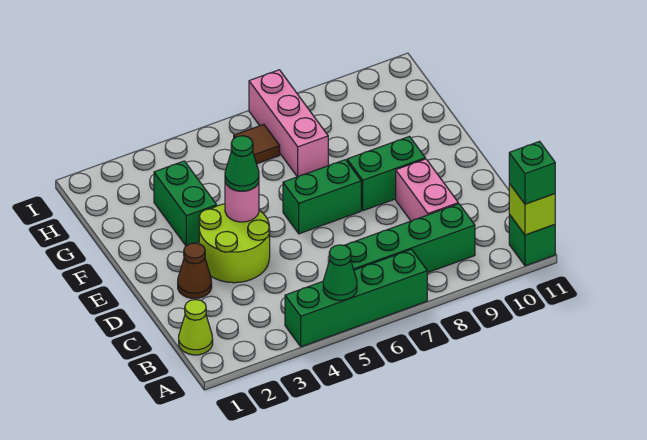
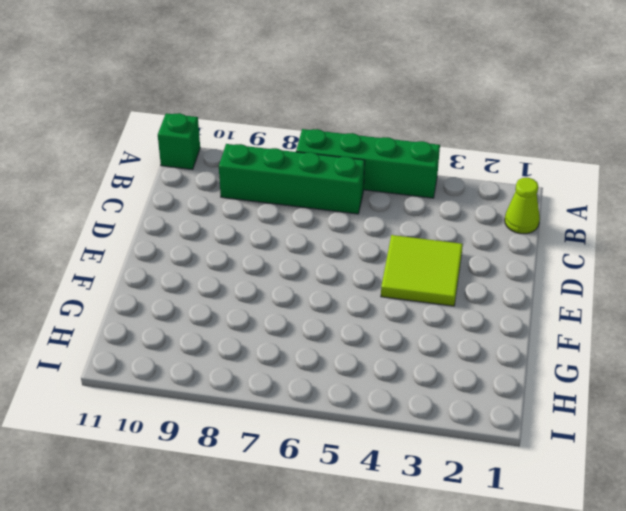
lime tile D3:E4 level 1 -> lime round brick D3:E4 level 1
none -> pink brick C9:D9 level 1
none -> brown cone D2 level 1
none -> green brick E6:E7 level 1

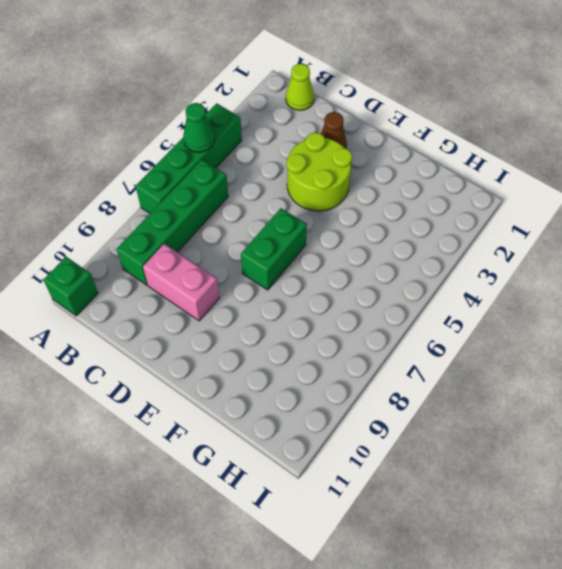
none -> green brick E8:E9 level 1
none -> green brick F3:G3 level 1
none -> pink brick G7:I7 level 1

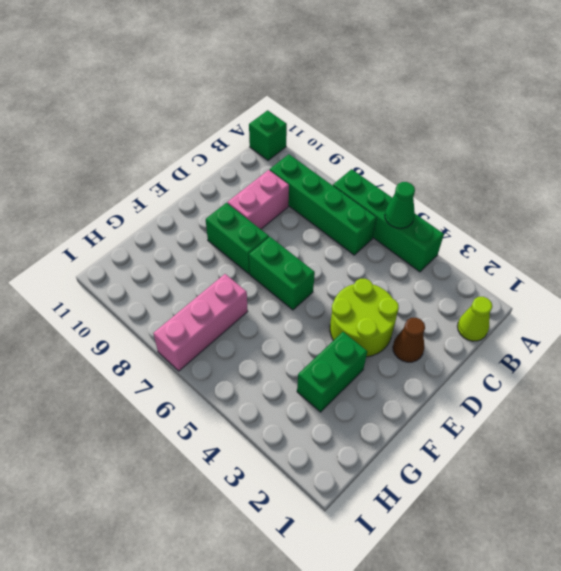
none -> brown tile H6 level 1
none -> lime brick A11 level 2
none -> pink round brick E4 level 2

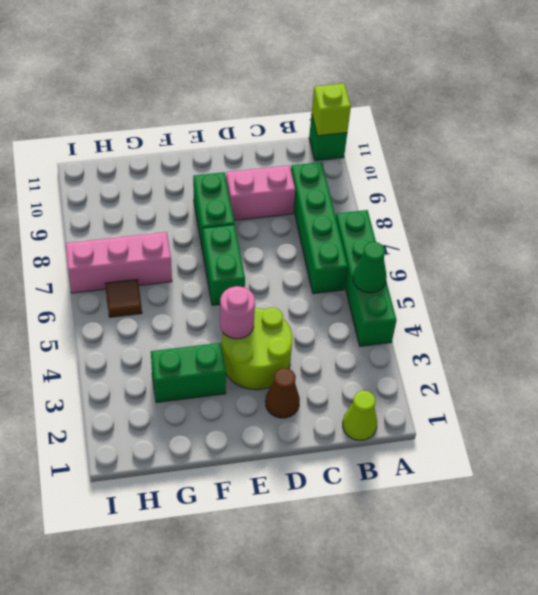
none -> green brick A11 level 3
none -> green cone E4 level 3

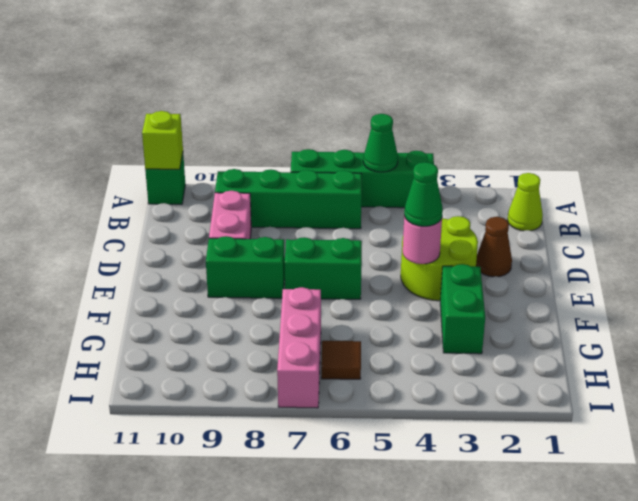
none -> green brick A11 level 3

